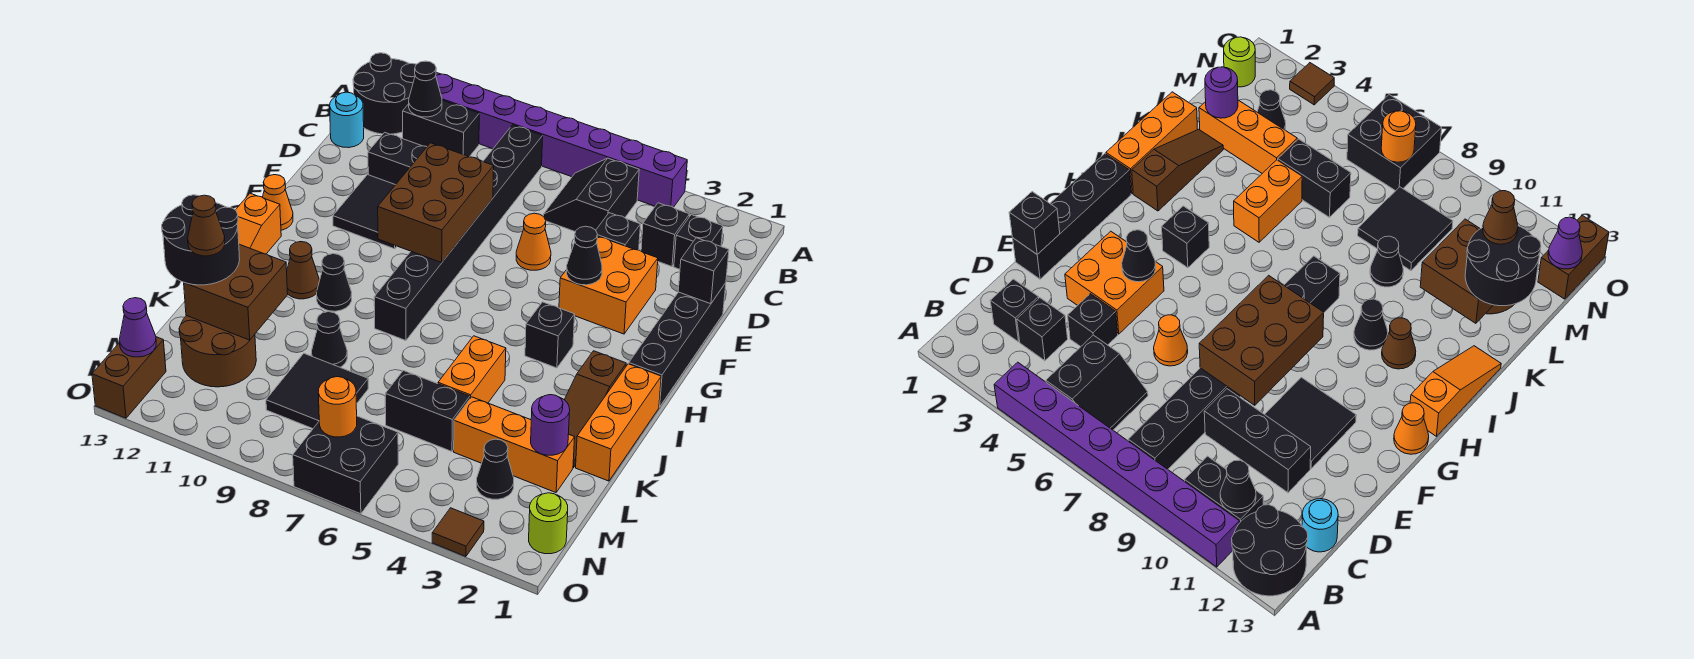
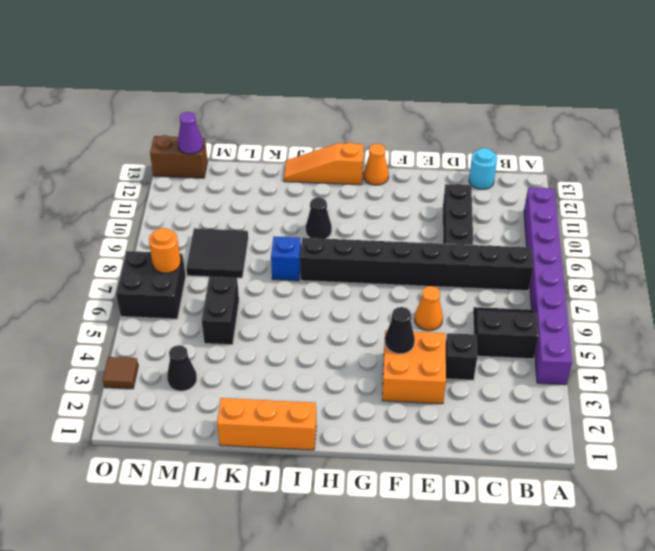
blue brick J8 level 1 -> none
none -> black round brick A12:B13 level 1
none -> black brick B10:B11 level 1
none -> black brick C2 level 1
none -> black brick C3 level 1

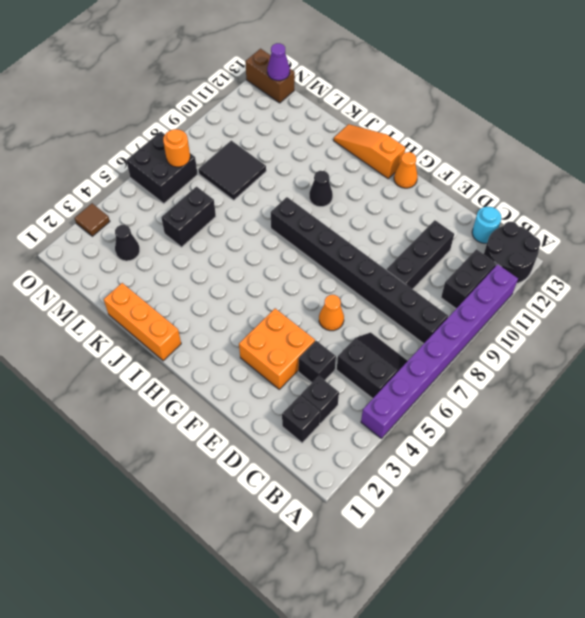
none -> black brick E1:H1 level 1
none -> black tile E10:F11 level 1
none -> black brick H4 level 1
none -> brown slope I2:K2 level 1 top I

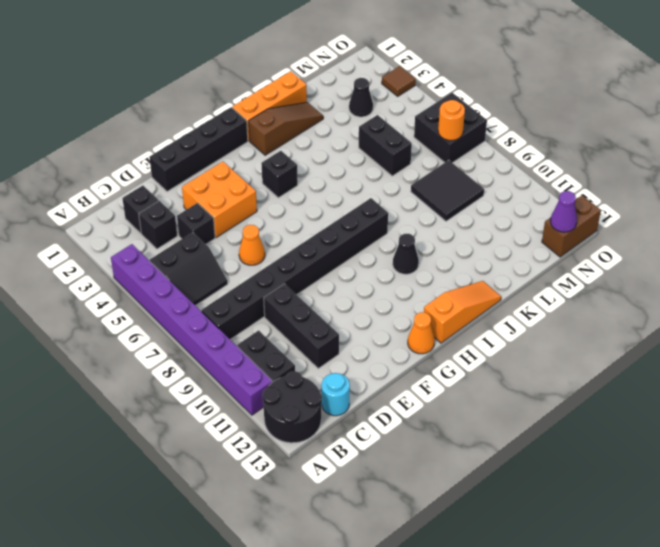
none -> black tile E10:F11 level 1
none -> brown cone I11 level 1
none -> orange brick J5:K5 level 1
none -> black cone K9 level 1

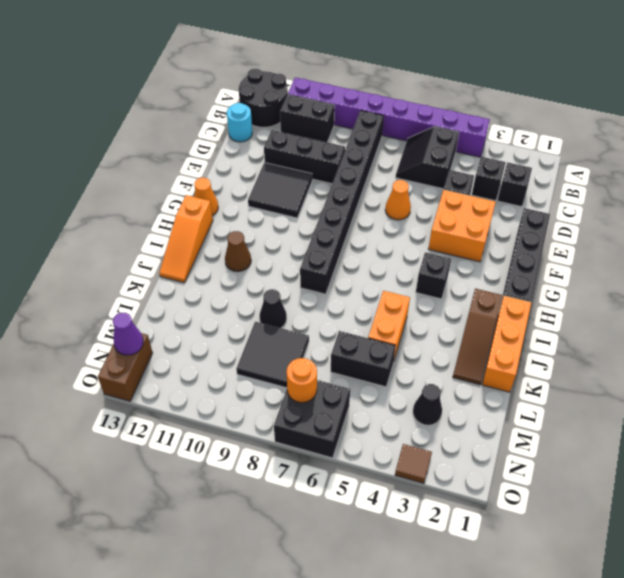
none -> black cone I10 level 1
none -> orange brick L2:L4 level 1
none -> brown round brick L11:M12 level 1
none -> lime round brick N1 level 1

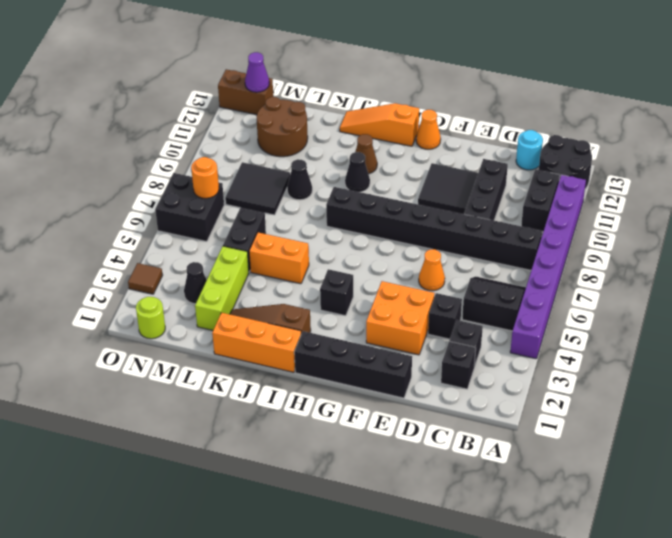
lime brick L2:L4 level 1 -> orange brick L2:L4 level 1
none -> black cone B11 level 2
none -> black brick E1 level 2
none -> brown brick E8:G9 level 2
none -> black cone F4 level 2

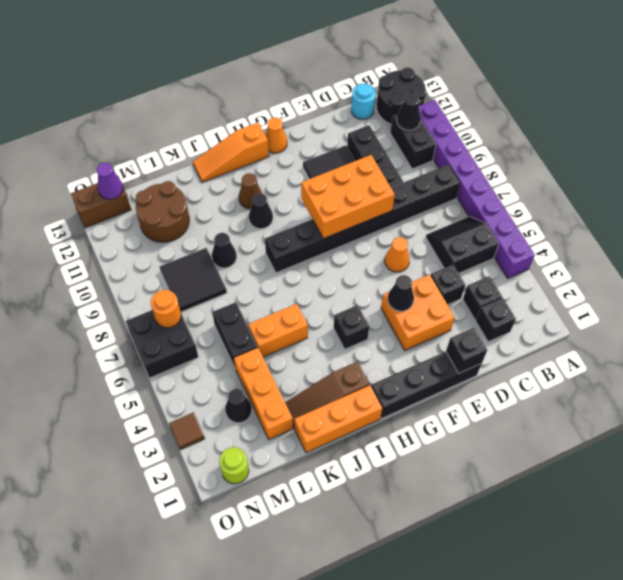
orange brick E8:G9 level 2 -> brown brick E8:G9 level 2
none -> brown brick K11:L12 level 2
none -> purple round brick L2 level 2
none -> black round brick K12:L13 level 3
none -> brown cone L12 level 4

